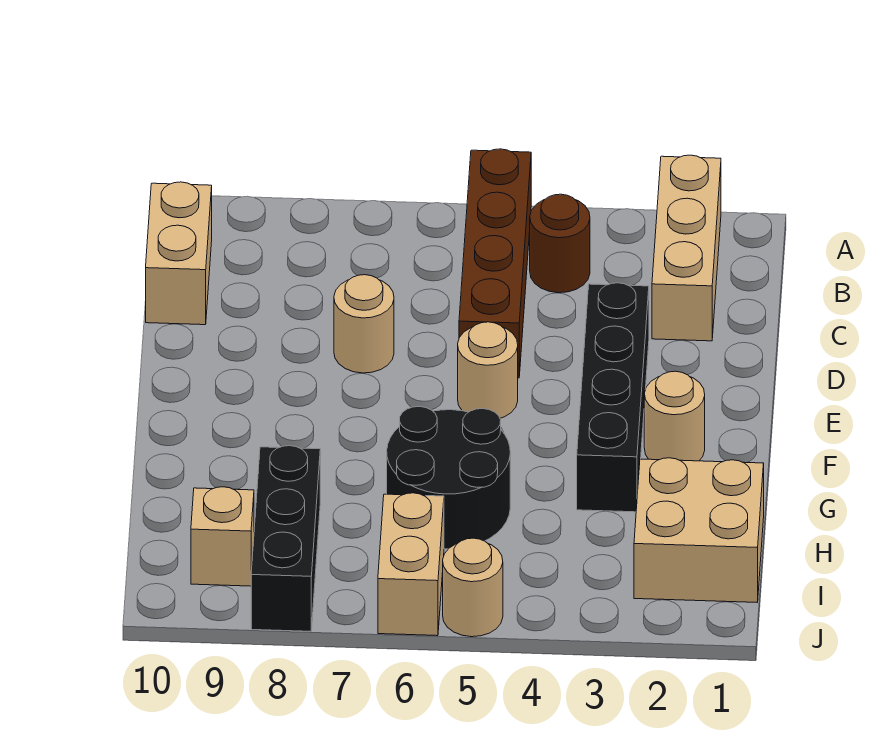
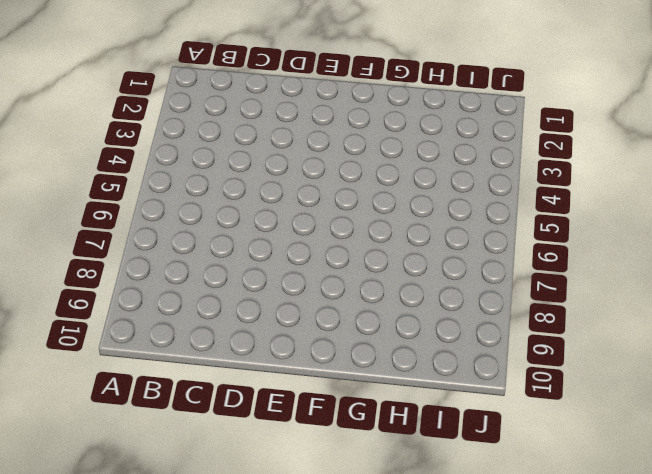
none -> tan brick A2:C2 level 1
none -> brown brick A5:D5 level 1
none -> brown round brick B4 level 1

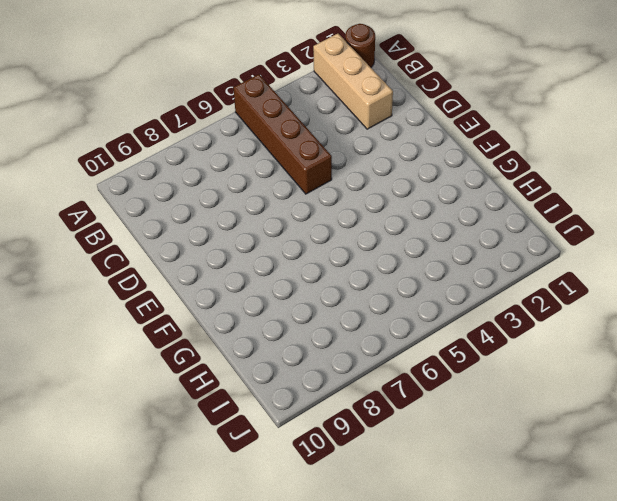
brown round brick A1 level 1 -> brown round brick B4 level 1
none -> tan brick B10:C10 level 1
none -> black brick D3:G3 level 1
none -> tan round brick D7 level 1

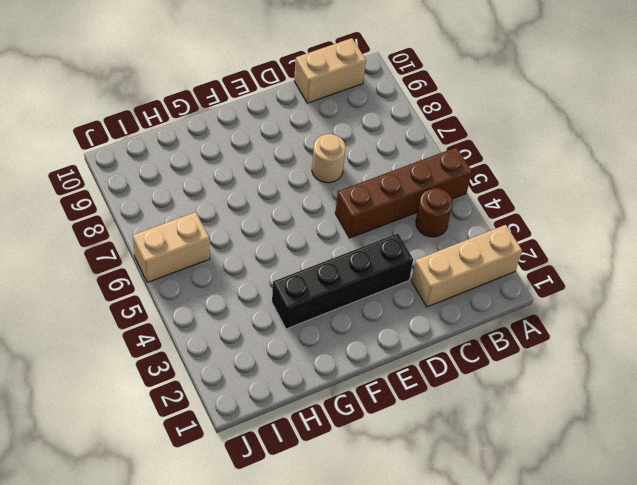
none -> tan round brick E5 level 1
none -> tan round brick F2 level 1
none -> black round brick G5:H6 level 1

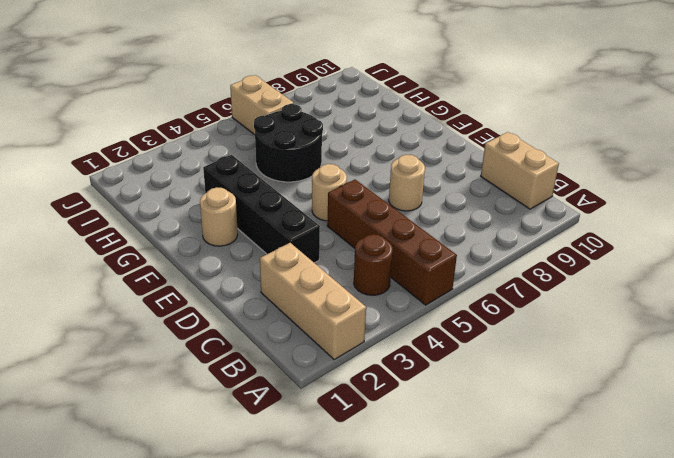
none -> tan brick H1:I2 level 1
none -> black brick H8:J8 level 1
none -> tan brick I9 level 1

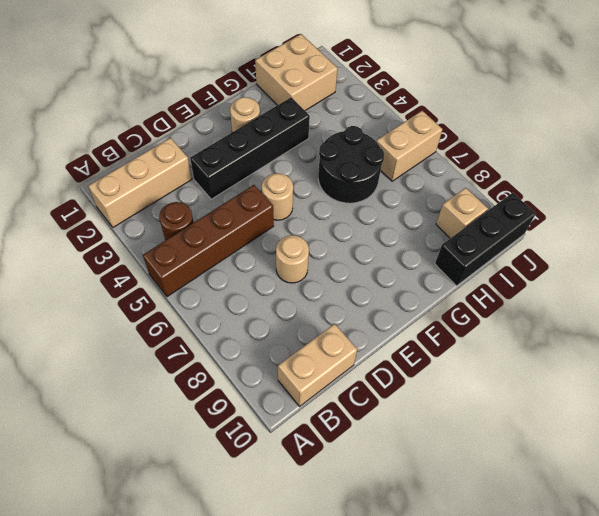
black brick H10:J10 level 1 -> black brick H8:J8 level 1
none -> tan round brick J5 level 1

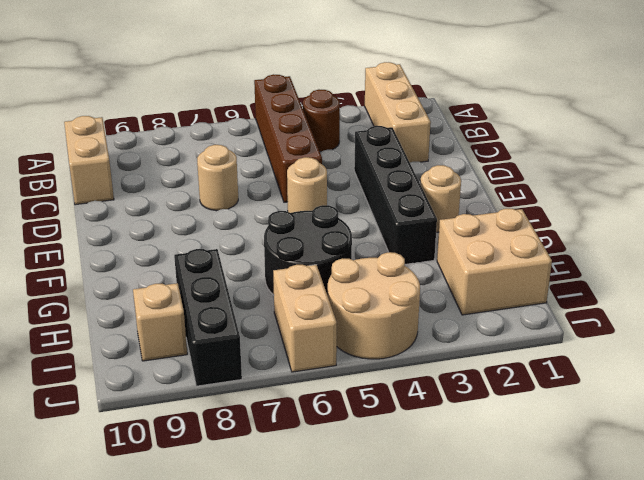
tan round brick I4:J5 level 1 -> tan round brick J5 level 1

